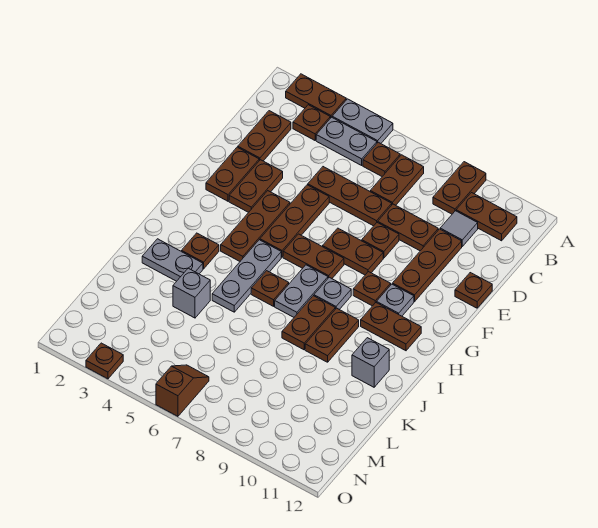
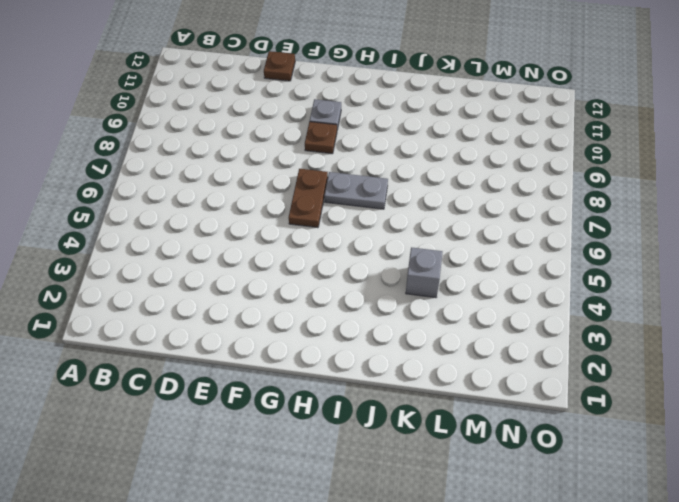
none -> brown plate A2:A3 level 1
none -> grey plate A4:A5 level 1
none -> brown plate A9:B9 level 1
none -> brown plate B3 level 1

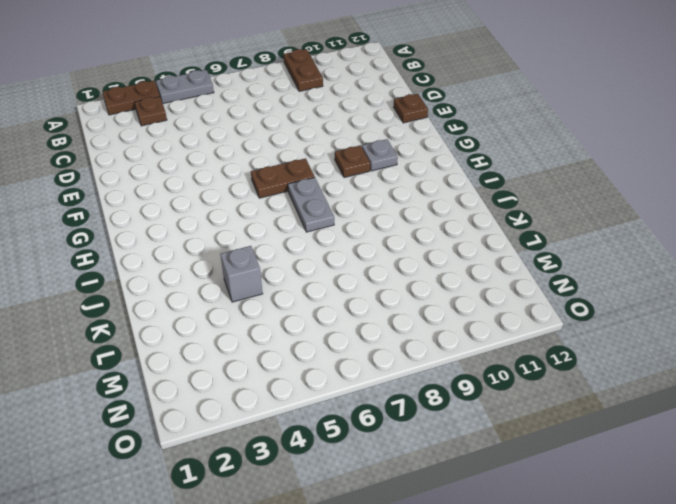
none -> grey plate B4:B5 level 1
none -> brown plate B6 level 1
none -> brown plate B7:C7 level 1
none -> brown plate B10:B11 level 1

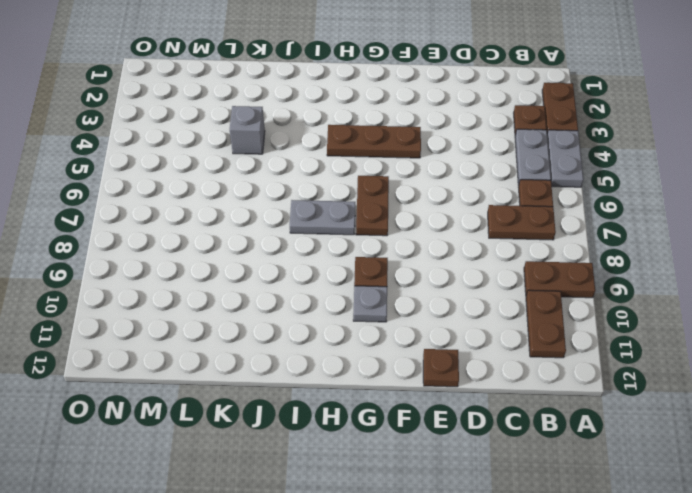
none -> brown plate C2:D2 level 1
none -> grey tile C10 level 1
none -> brown plate D5:D7 level 1
none -> brown plate D8:D9 level 1

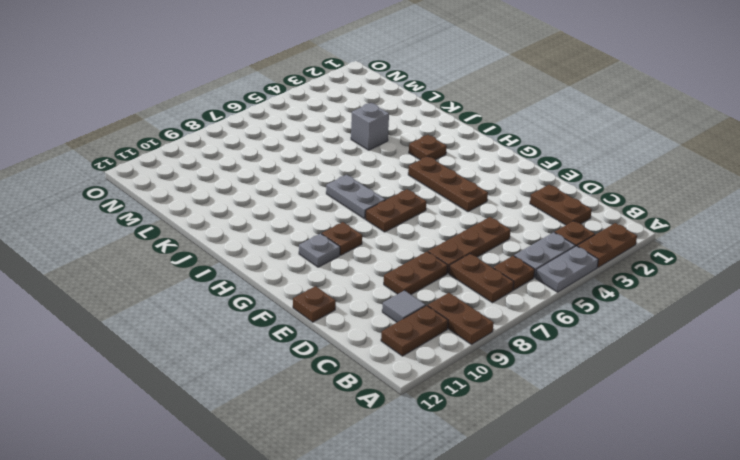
none -> brown plate D10:F10 level 1
none -> brown plate E2:F2 level 1
none -> brown plate E3:F3 level 1
none -> brown plate E5:G5 level 1

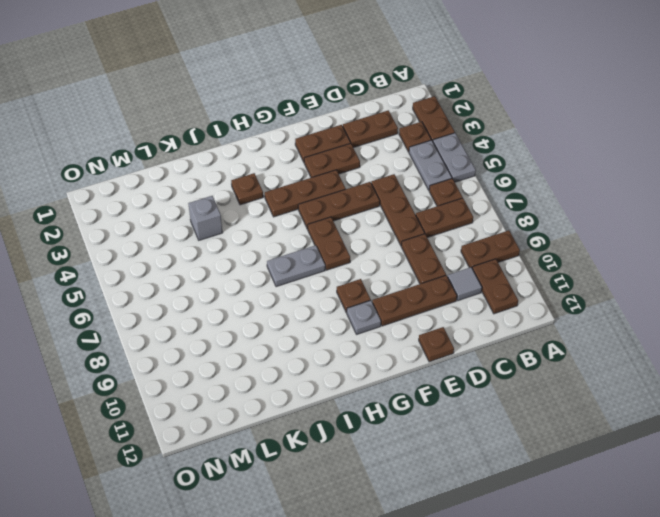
none -> brown plate E8 level 1
none -> brown plate F7:F8 level 1
none -> grey plate H5:J5 level 1
none -> grey plate H8 level 1

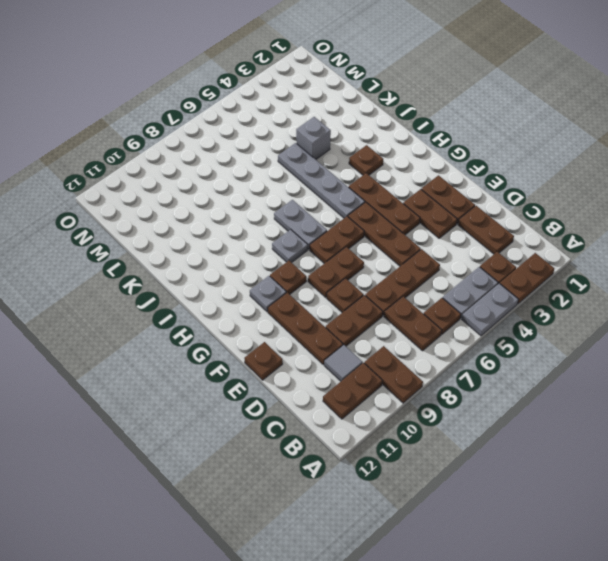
grey plate H5:K5 level 1 -> grey plate H5:J5 level 1
none -> brown plate H10:H11 level 1
none -> brown plate I6 level 1
none -> brown plate I8:J8 level 1
none -> brown plate I9:J9 level 1

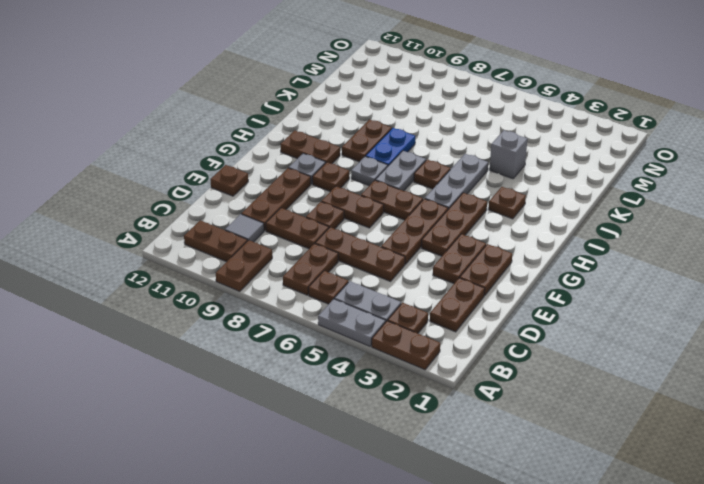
blue plate I8:J8 level 1 -> brown plate I8:J8 level 1
none -> grey plate J2:J3 level 1
none -> grey brick J11 level 1
none -> brown slope N6:O6 level 1 top O
none -> brown plate O3 level 1

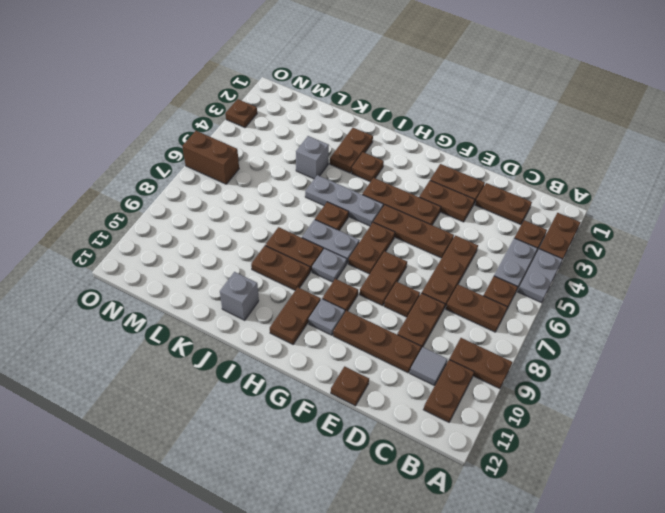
brown plate J2:J3 level 1 -> grey plate J2:J3 level 1
brown brick N6:O6 level 1 -> brown slope N6:O6 level 1 top O

